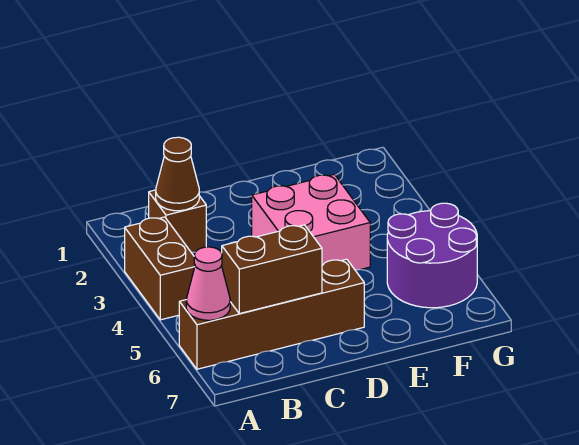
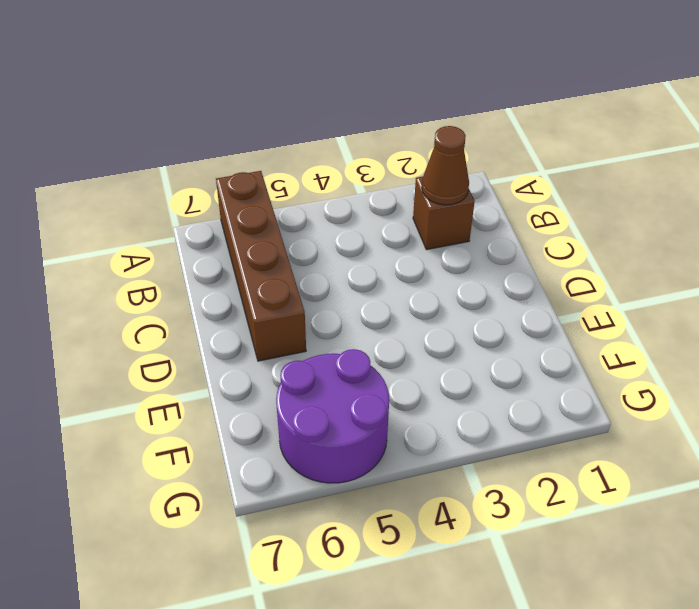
none -> brown brick A3:A4 level 1
none -> pink brick D3:E4 level 1

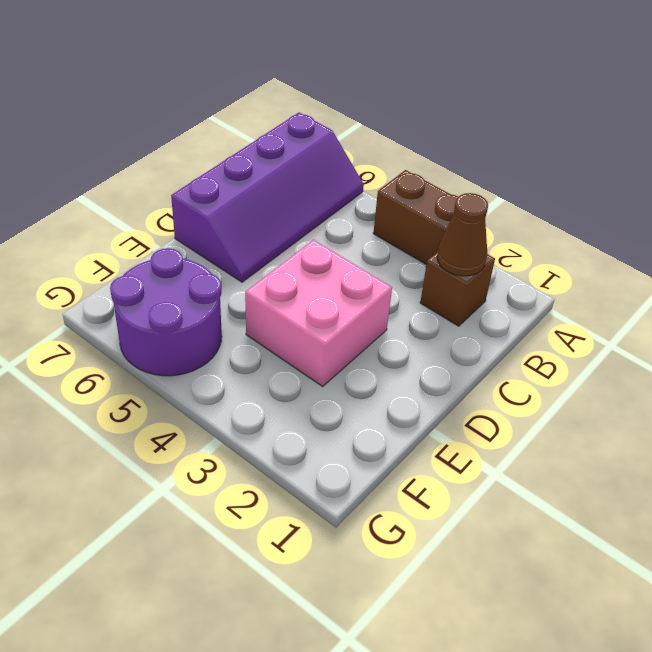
purple slope A6:D7 level 1 top 7 -> brown brick A6:D6 level 1
none -> pink cone A6 level 2
none -> brown brick B6:C6 level 2

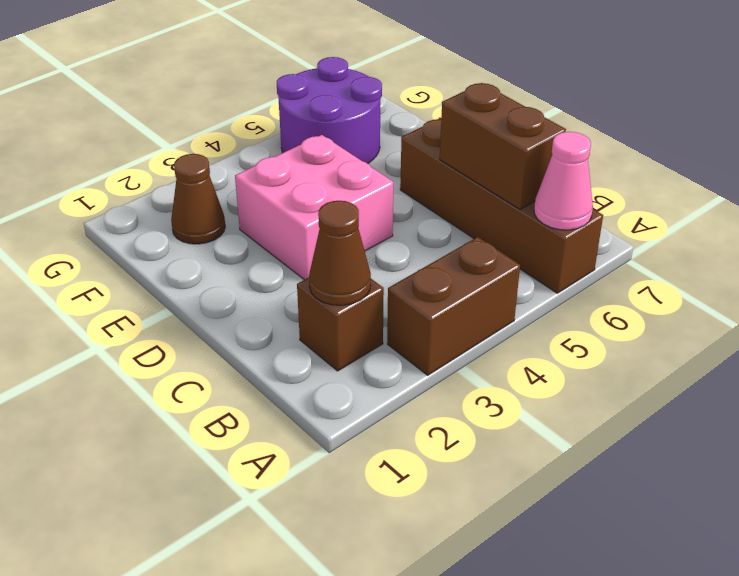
brown cone F2 level 1 -> none

